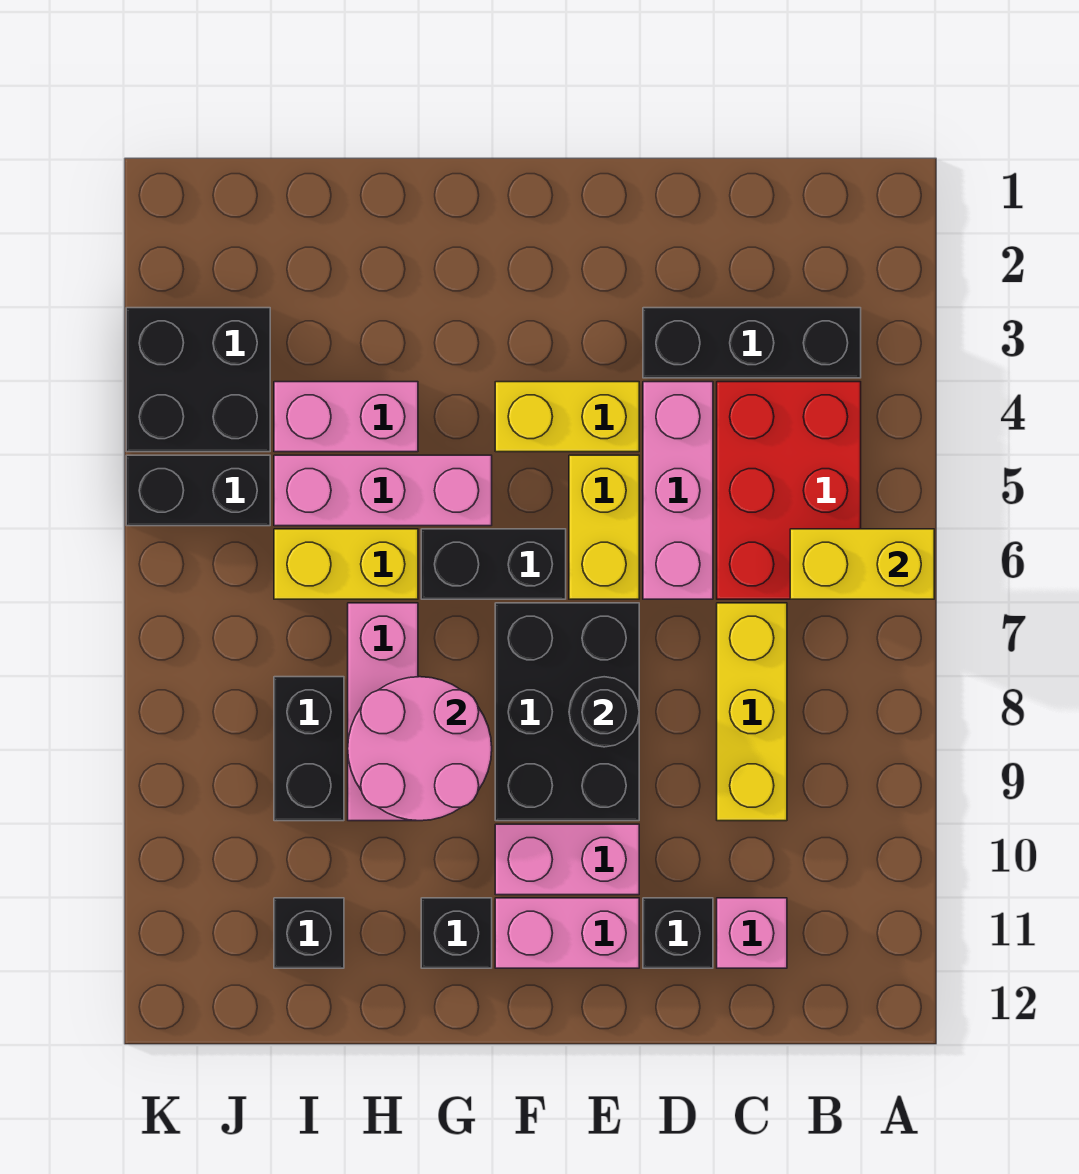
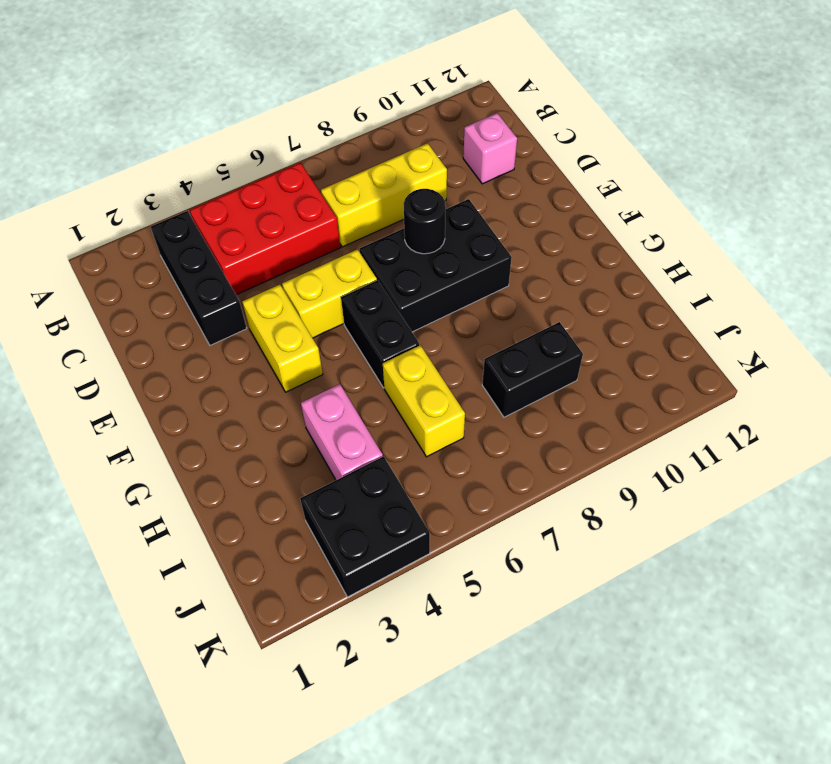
none -> pink brick D4:D6 level 1
none -> black brick D11 level 1
none -> pink brick E10:F10 level 1

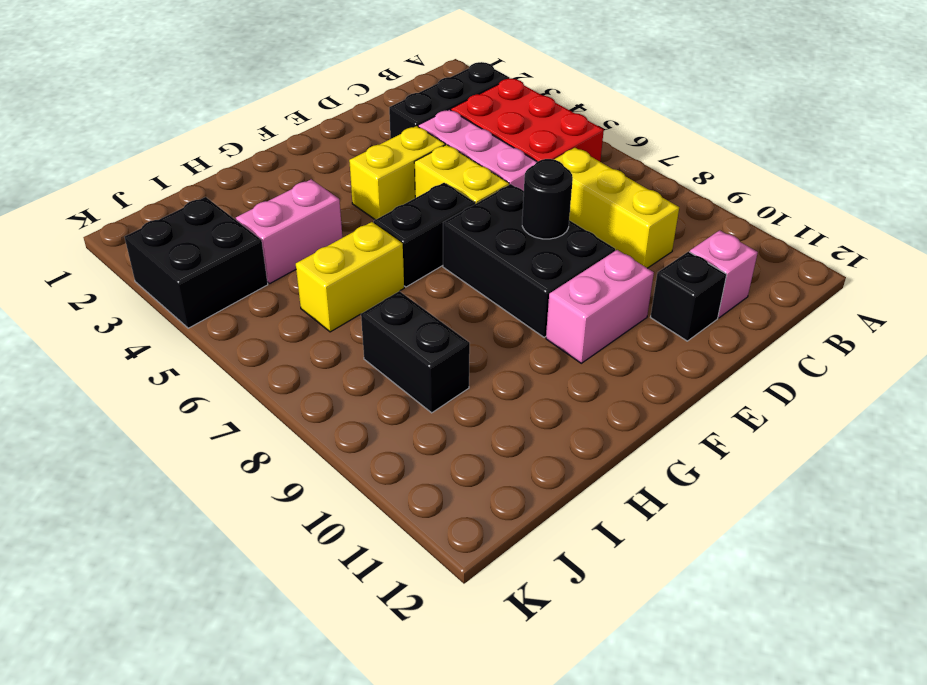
none -> pink brick E11:F11 level 1
none -> pink brick G5:I5 level 1
none -> black brick G11 level 1

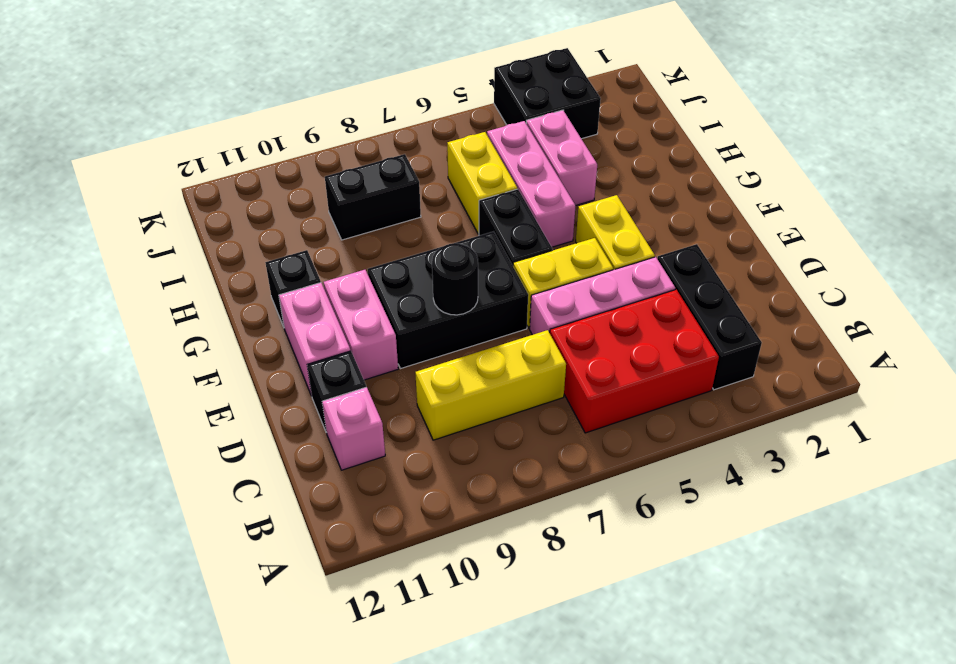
none -> pink brick H7:H9 level 1
none -> black brick I11 level 1
none -> black brick J5:K5 level 1

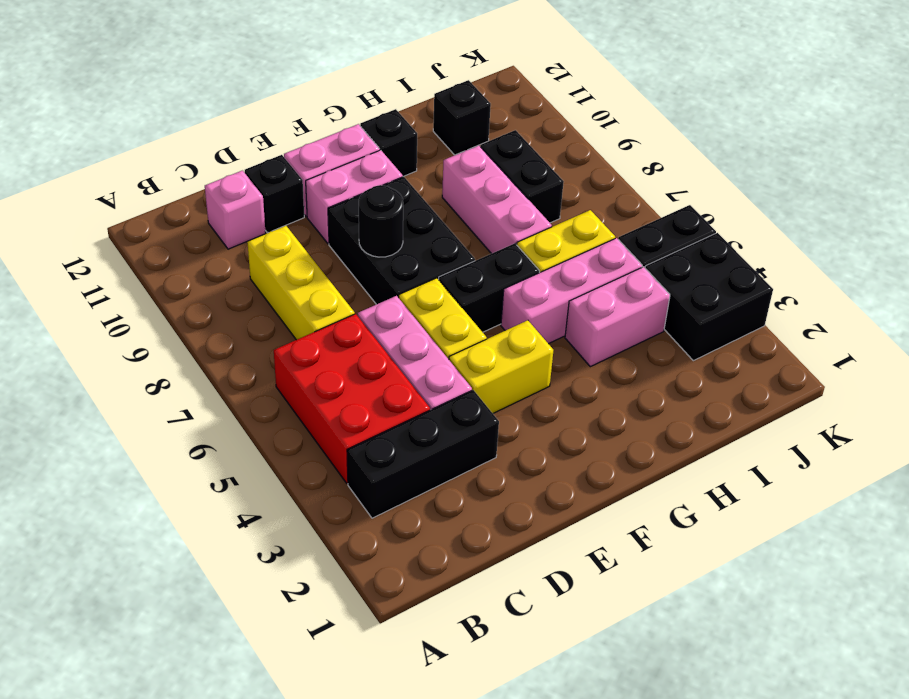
none -> yellow brick A6:B6 level 2
none -> pink round brick G8:H9 level 2

